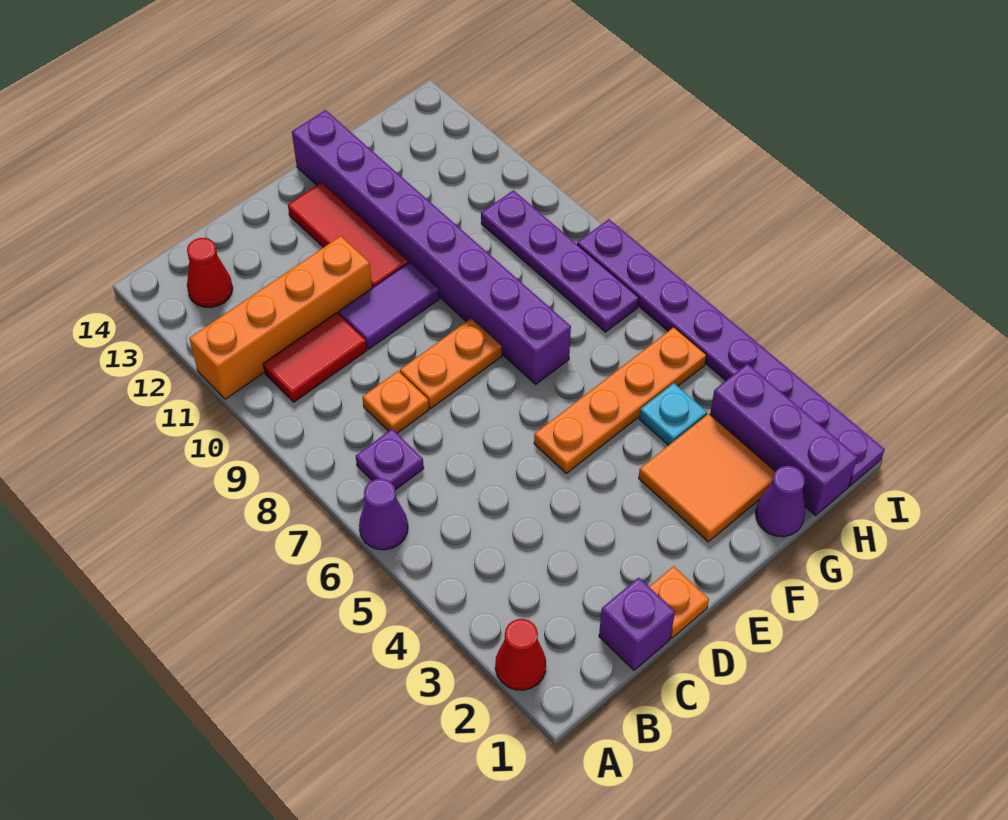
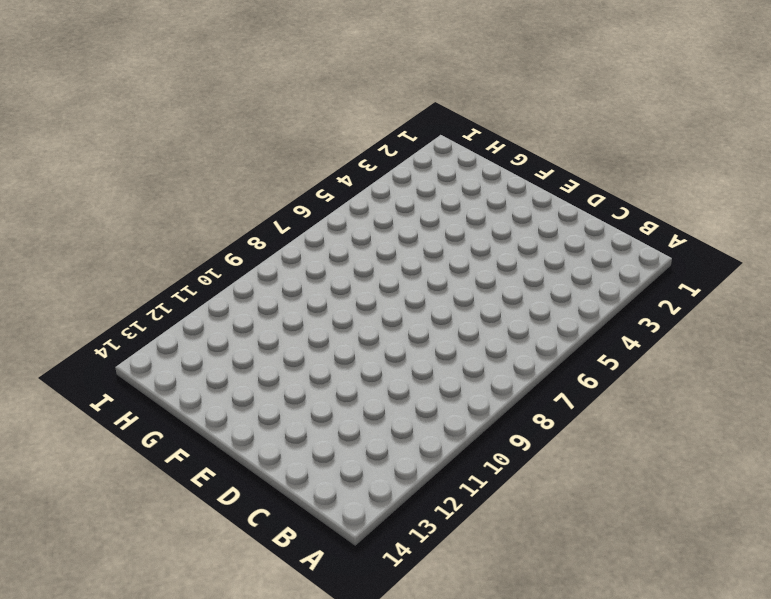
none -> red cone A2 level 1
none -> purple cone A6 level 1
none -> orange brick A11:D11 level 1

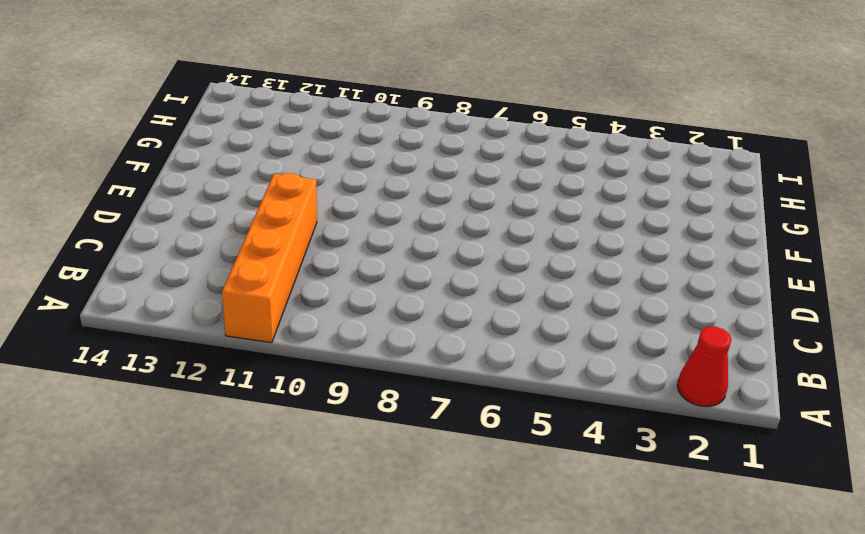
none -> purple cone A6 level 1
none -> purple plate B7 level 1
none -> red tile B10:C10 level 1

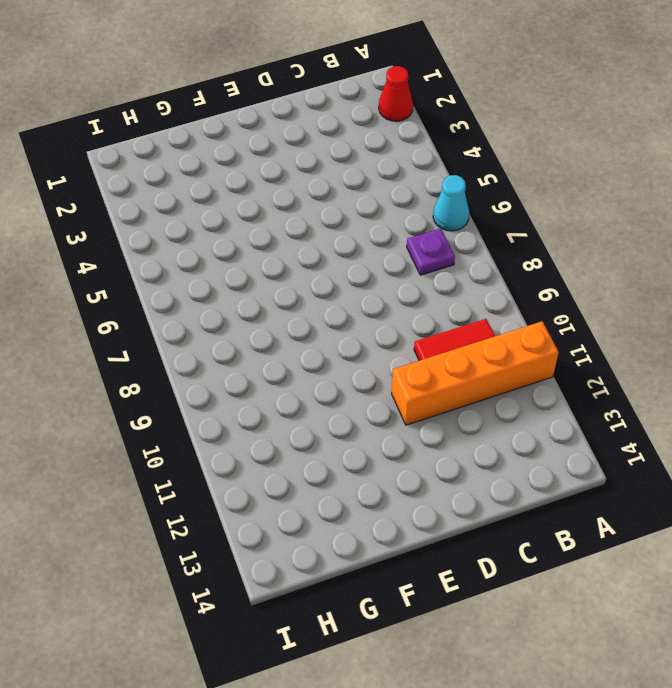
cyan cone A6 level 1 -> purple cone A6 level 1
none -> red cone B13 level 1
none -> purple brick C1 level 1
none -> orange plate C8 level 1

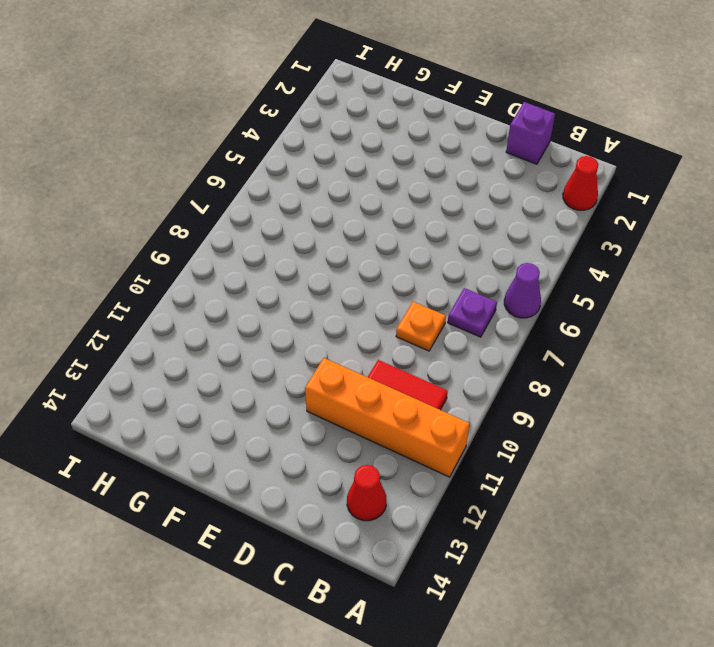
none -> orange plate D1 level 1
none -> orange plate D8:E8 level 1
none -> purple tile D10:E10 level 1

